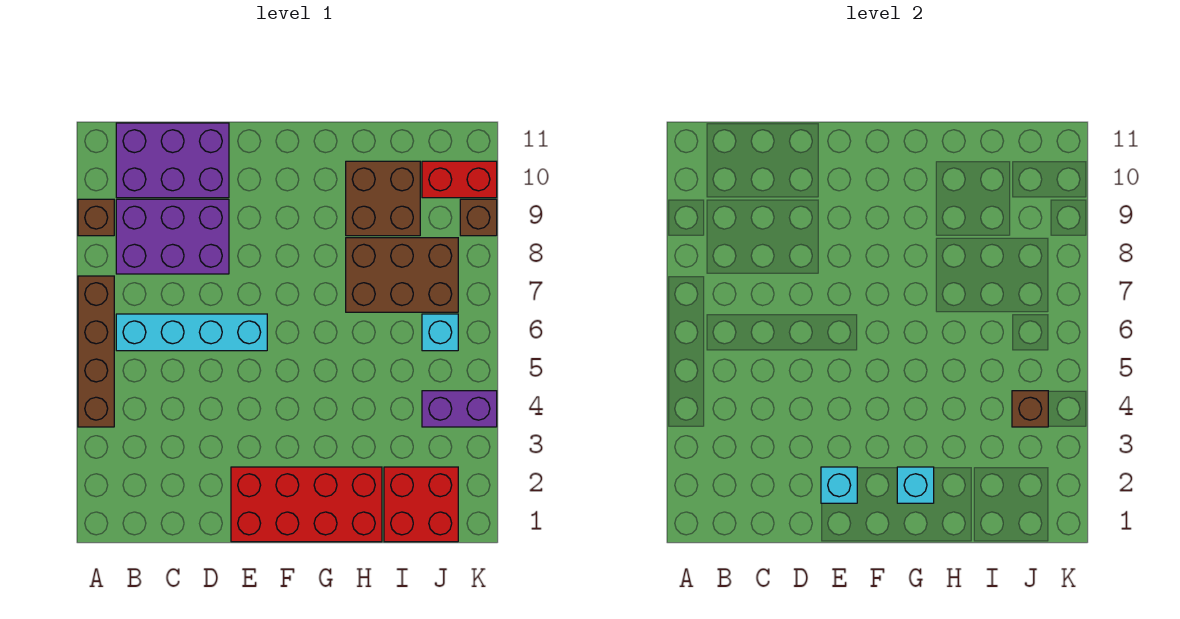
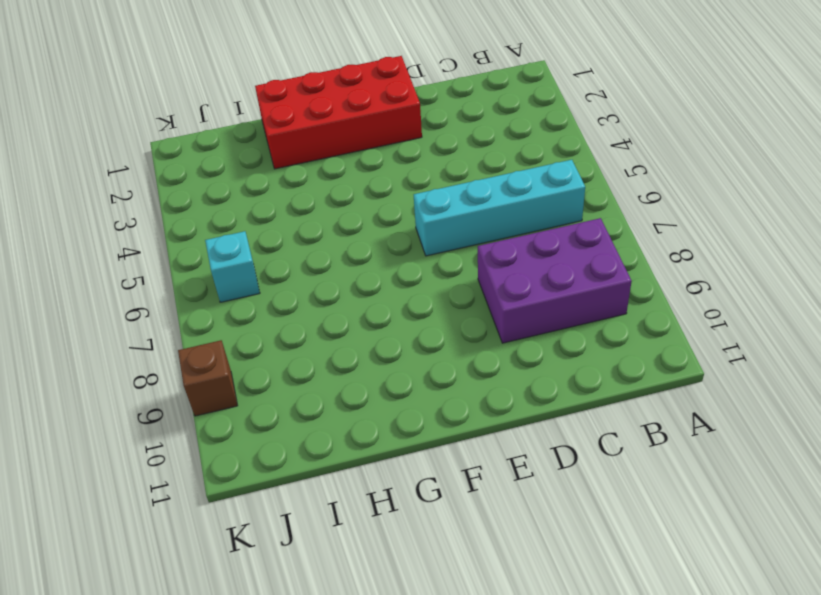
none -> brown brick A4:A7 level 1
none -> brown brick A9 level 1
none -> purple brick B10:D11 level 1

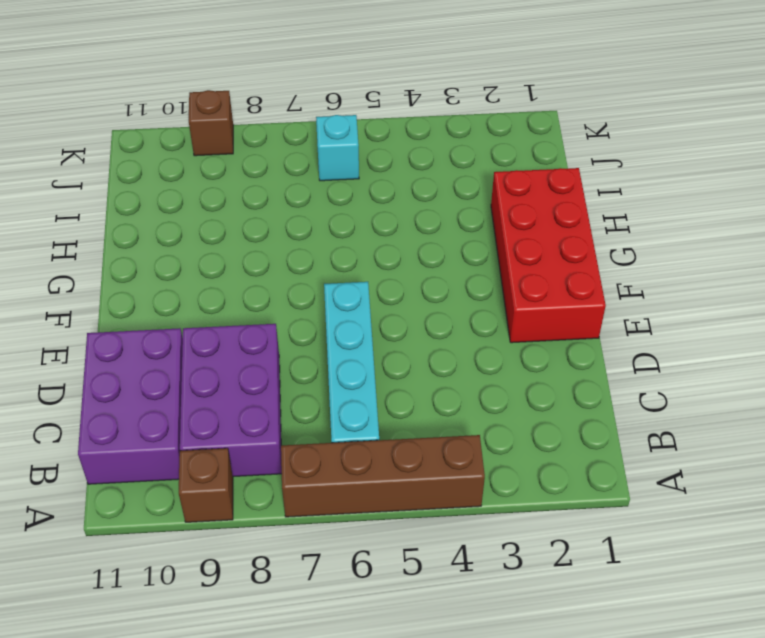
none -> brown brick H7:J8 level 1
none -> brown brick H9:I10 level 1
none -> red brick I1:J2 level 1

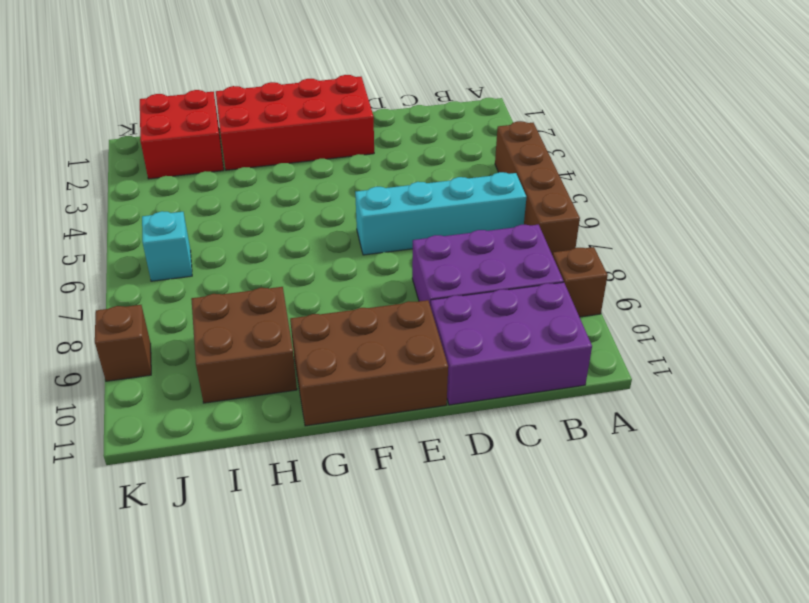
brown brick E10:G11 level 1 -> brown brick H7:J8 level 1
none -> purple brick J4:K4 level 1
none -> red brick J10:K10 level 1
none -> cyan brick E2 level 2

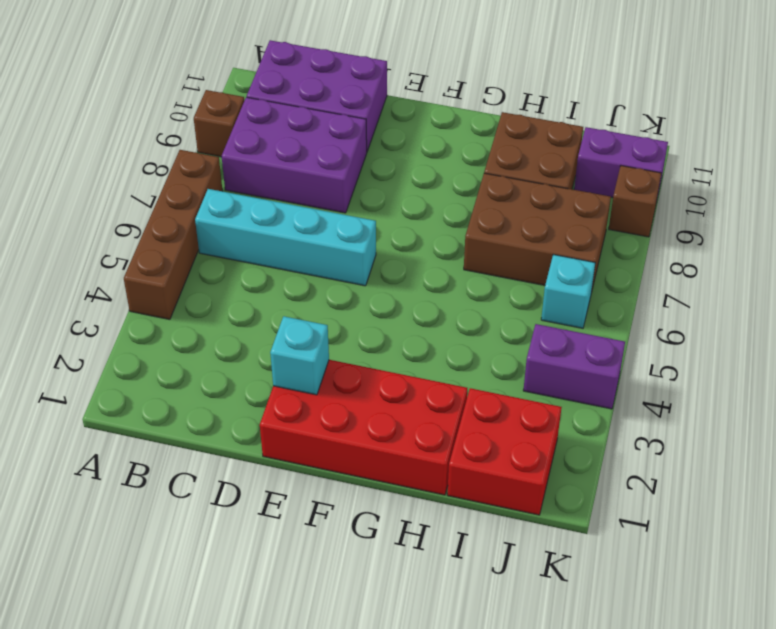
purple brick J10:K10 level 1 -> red brick J10:K10 level 1
none -> cyan brick G2 level 2
none -> brown brick J4 level 2

